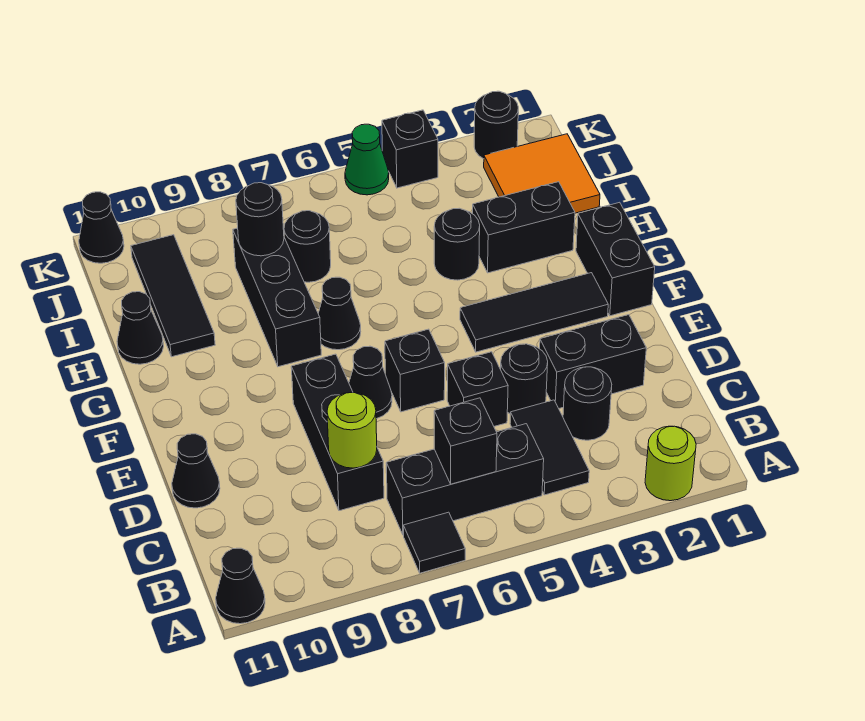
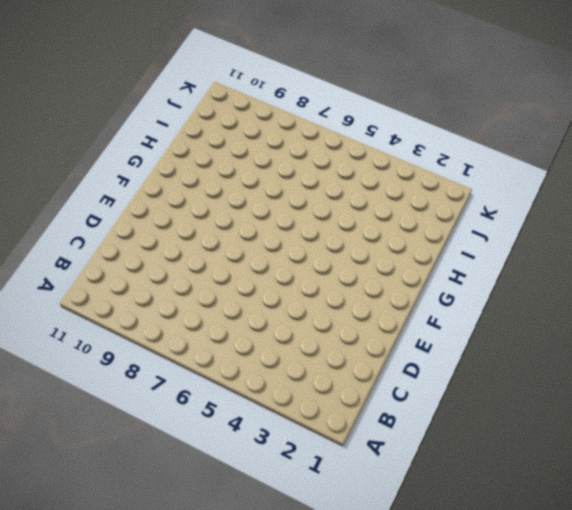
none -> lime round brick A2 level 1
none -> black tile A7 level 1
none -> black cone A11 level 1
none -> black tile B4:C4 level 1

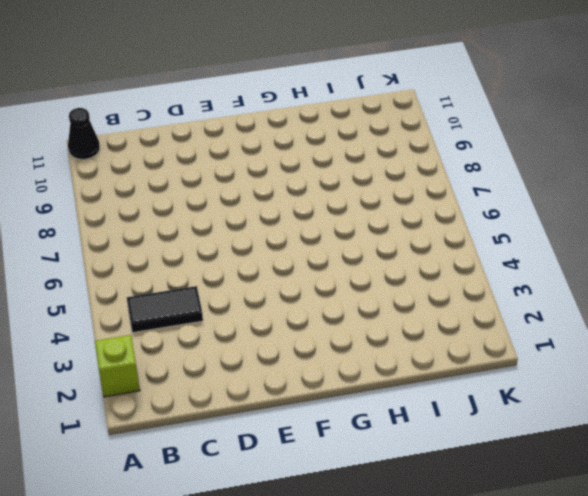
lime brick A2 level 1 -> lime round brick A2 level 1
none -> black tile A7 level 1
none -> black brick B5:B7 level 1
none -> black round brick C3 level 1
none -> black brick C8:E8 level 1

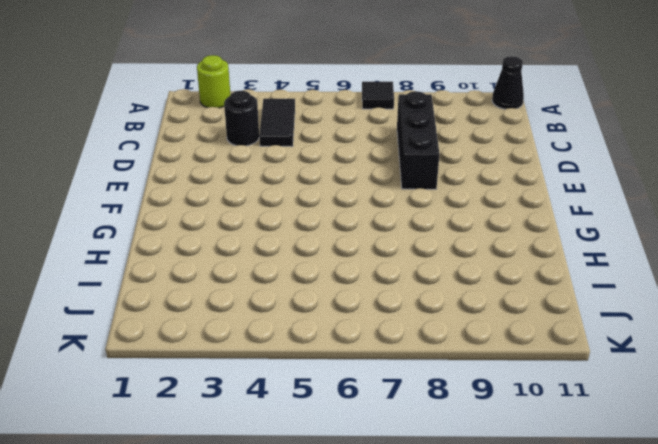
none -> black brick B5:B7 level 1
none -> black brick D2:D3 level 1
none -> black round brick D4 level 1
none -> black brick D5 level 1

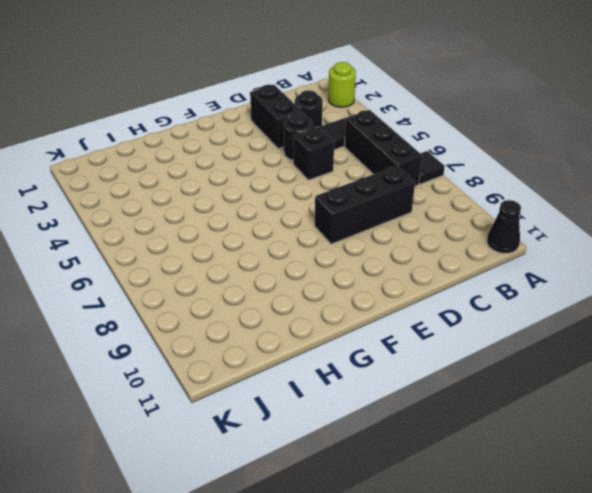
none -> black cone D11 level 1
none -> black brick E6 level 1
none -> black cone E7 level 1
none -> black brick F1:G1 level 1

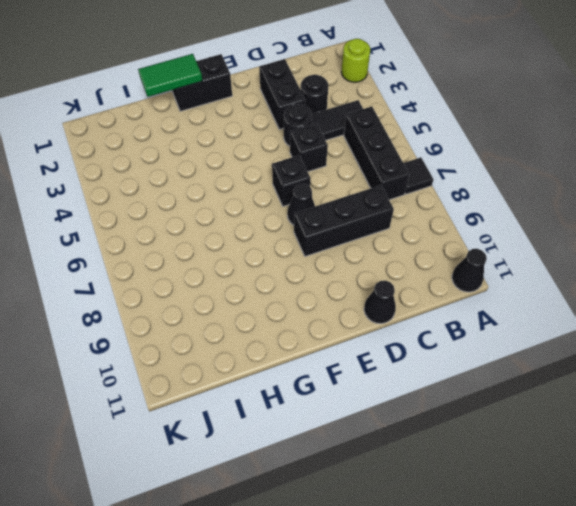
green tile G1:H1 level 2 -> none
none -> black tile F2:F4 level 1
none -> black cone G7 level 1
none -> black brick G8:I8 level 1
none -> black brick H2:H3 level 1

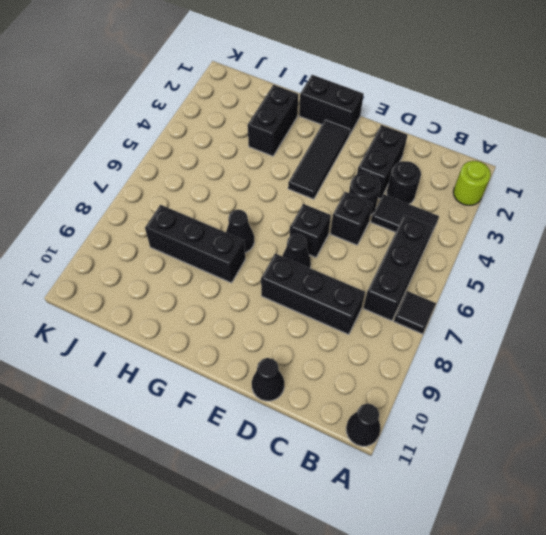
none -> black round brick H4 level 1
none -> black tile H10:J10 level 1
none -> black cone H11 level 1
none -> orange tile I1:J2 level 1

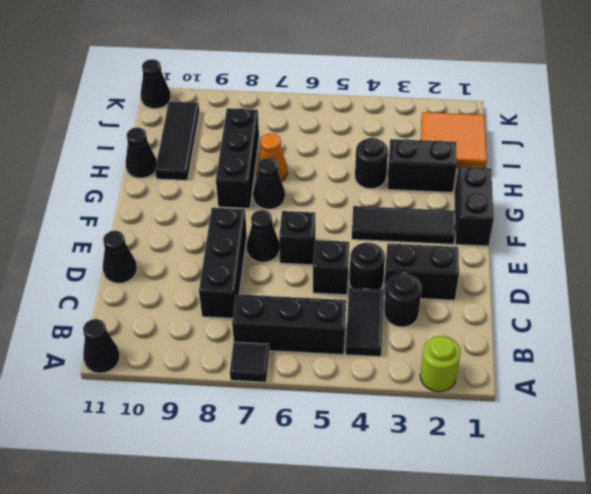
orange cone H7 level 1 -> none
none -> black round brick I7 level 1
none -> black round brick K2 level 1
none -> black brick K4 level 1
none -> green cone K5 level 1

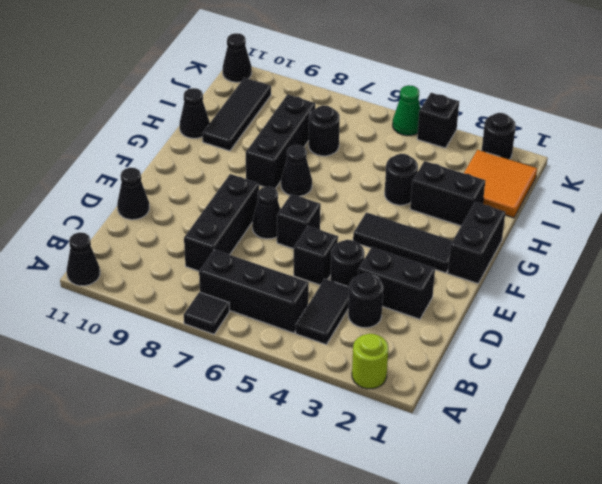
none -> black brick B6 level 2
none -> lime round brick C8 level 2
none -> black round brick I8 level 2

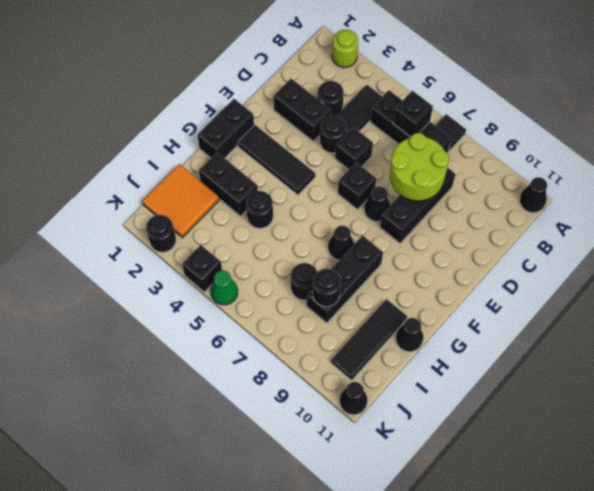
lime round brick C7:D8 level 2 -> lime round brick C8 level 2
none -> black cone D11 level 1

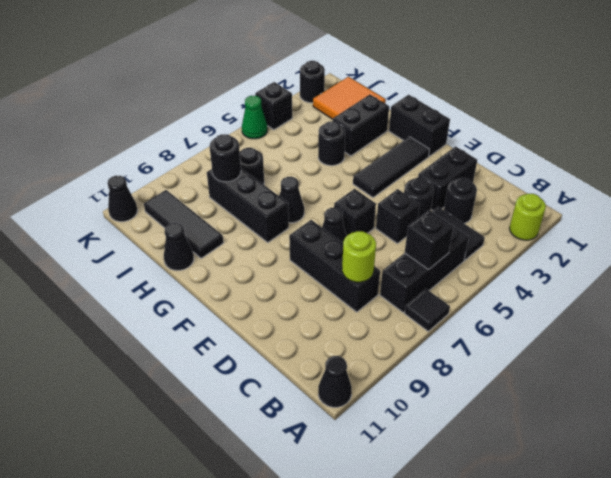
none -> black cone D11 level 1

